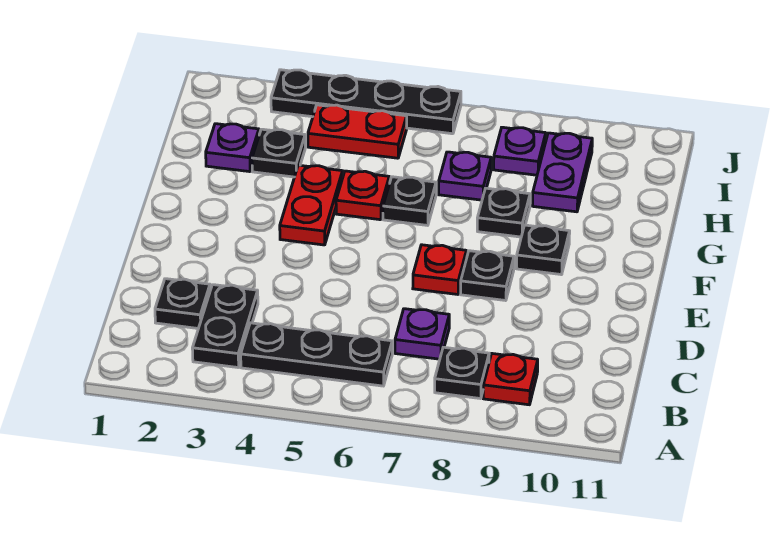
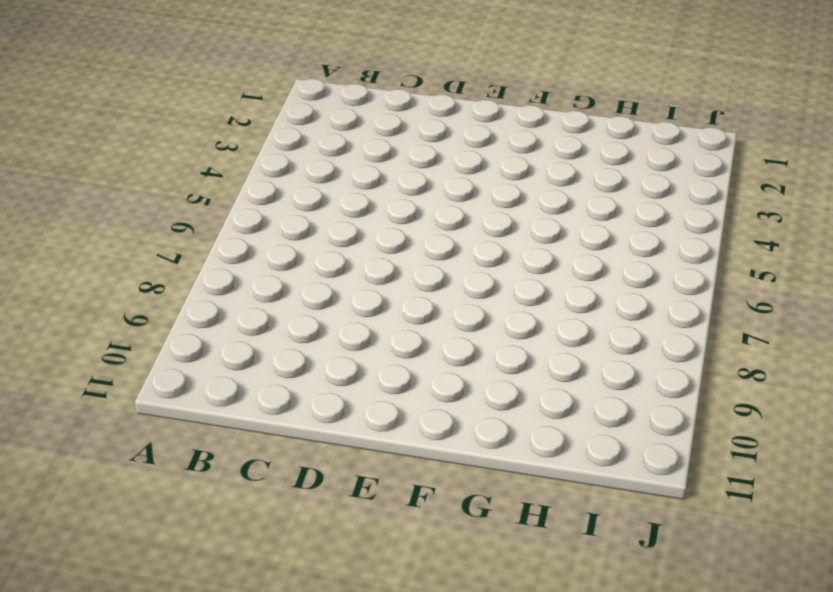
none -> black plate B3:C3 level 1
none -> black plate B4:B6 level 1
none -> black plate B8 level 1

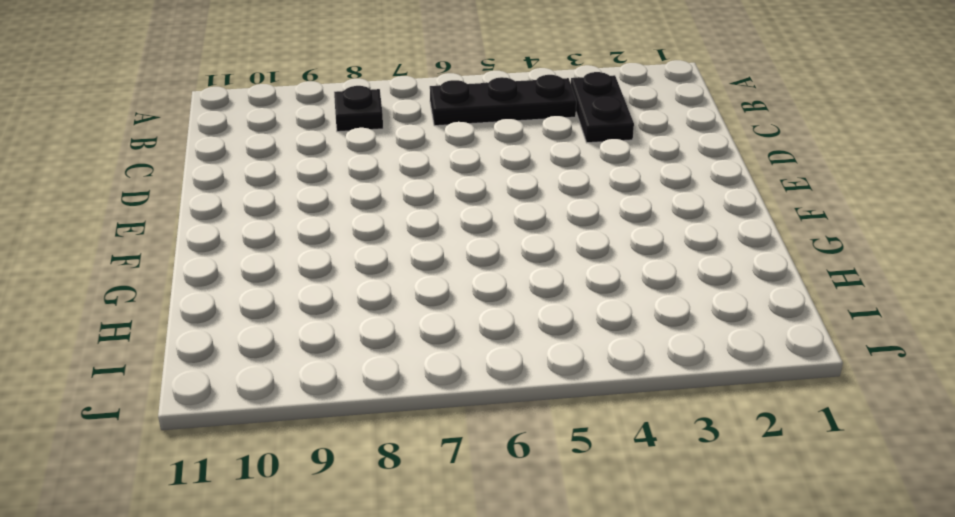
none -> red plate B9 level 1
none -> black plate C2 level 1
none -> purple plate C7 level 1

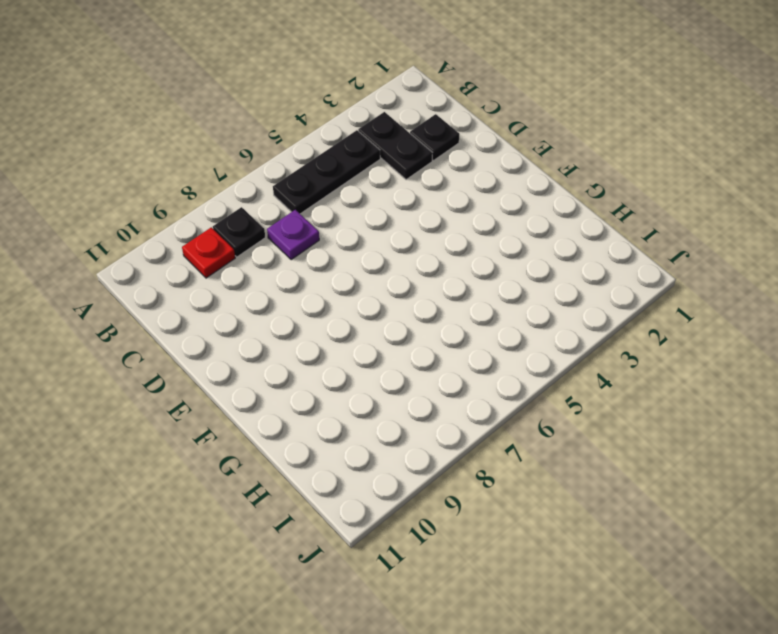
none -> red plate E7 level 1
none -> black plate E8 level 1
none -> red plate F4:G4 level 1

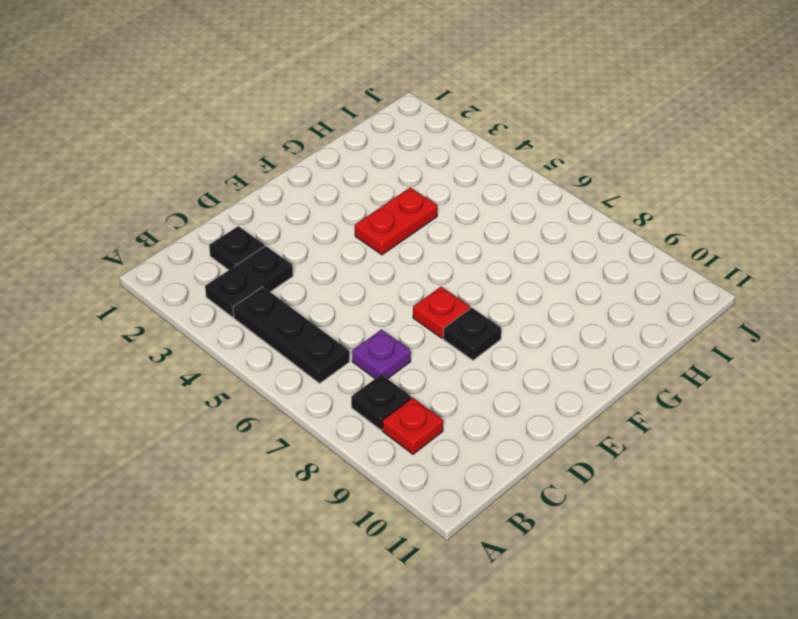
none -> black plate F9 level 1
none -> red plate G5 level 1
none -> black plate G6 level 1

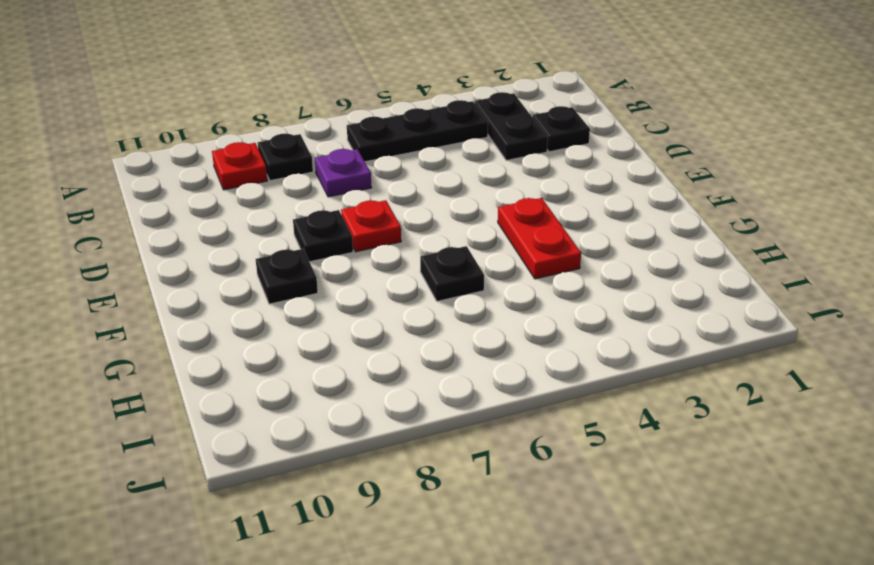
none -> red plate G5 level 1
none -> black plate G8 level 1
none -> purple plate H2 level 1

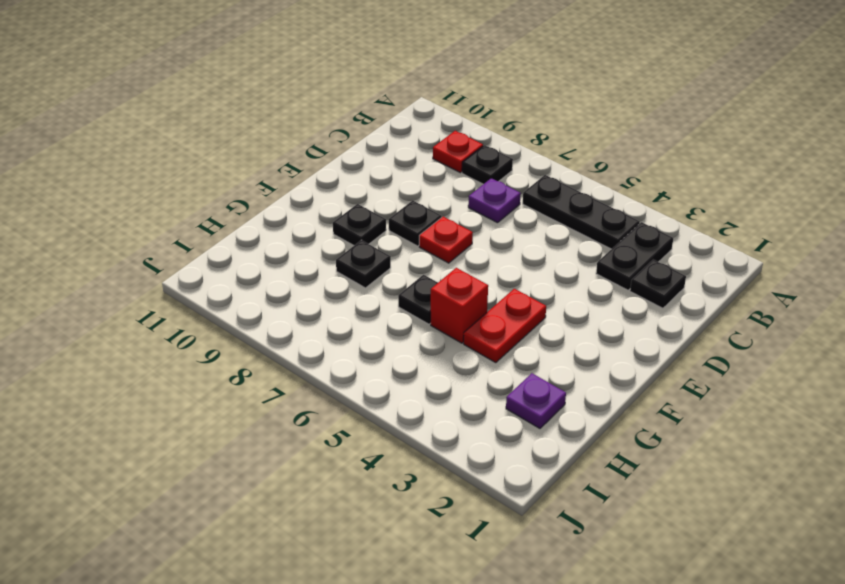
red brick G5 level 1 -> red plate G5 level 1
none -> black plate H3 level 1
none -> purple plate H7 level 1
none -> purple plate H9:I9 level 1

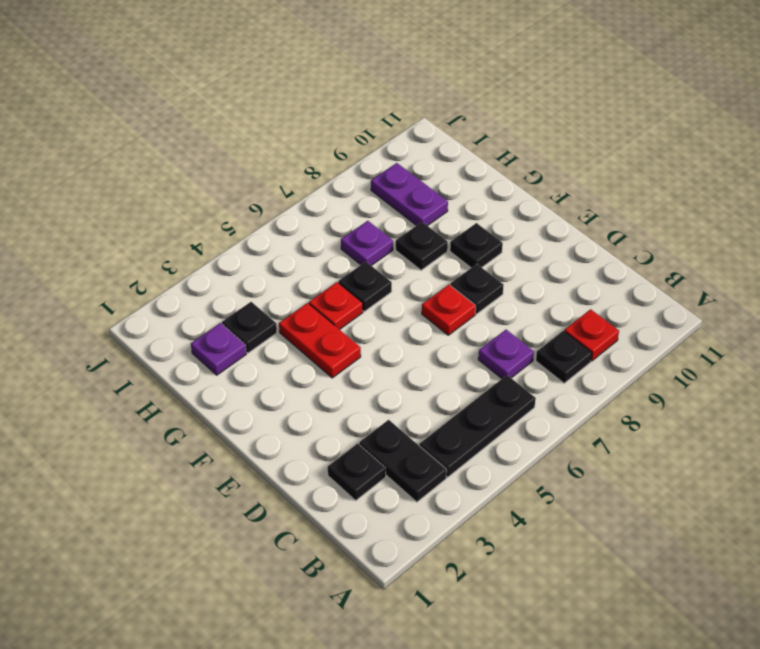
none -> red plate I4:I5 level 1
none -> purple plate I8 level 1
none -> black plate J3:J6 level 1

